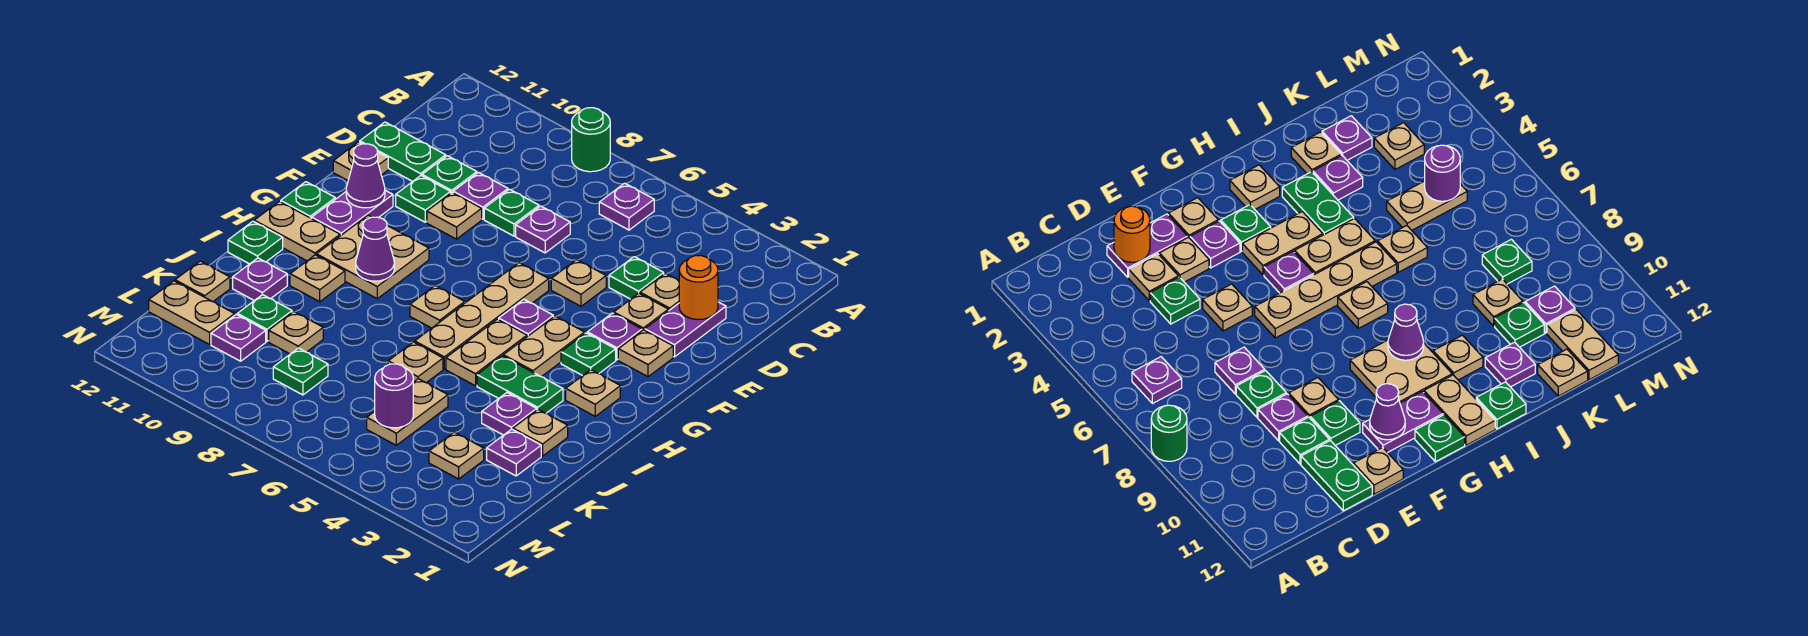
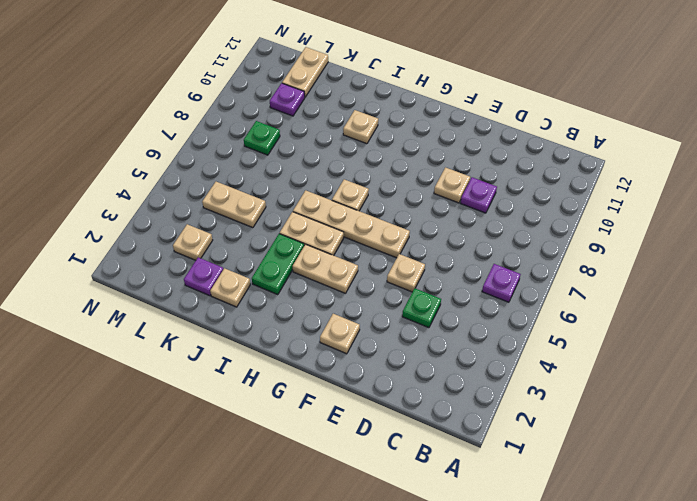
none -> green round brick A8 level 1
none -> purple plate D2:E2 level 1
none -> tan plate D3 level 1
none -> purple plate D7 level 1

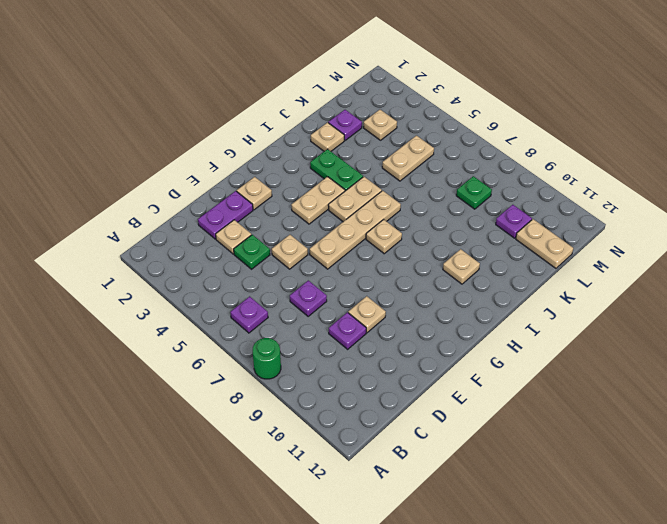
none -> green plate D8 level 1
none -> green plate D10 level 1
none -> green plate D11:D12 level 1
none -> tan plate E3 level 1

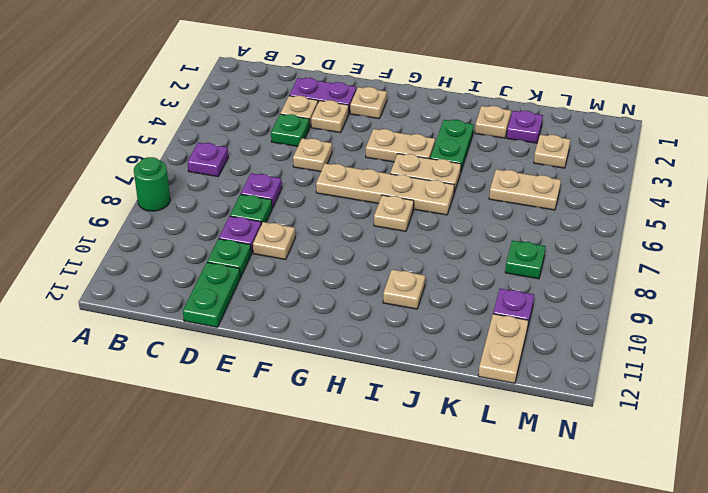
none -> green plate E10 level 1
none -> tan plate E12 level 1
none -> purple plate F3 level 1
none -> purple plate F11:G11 level 1

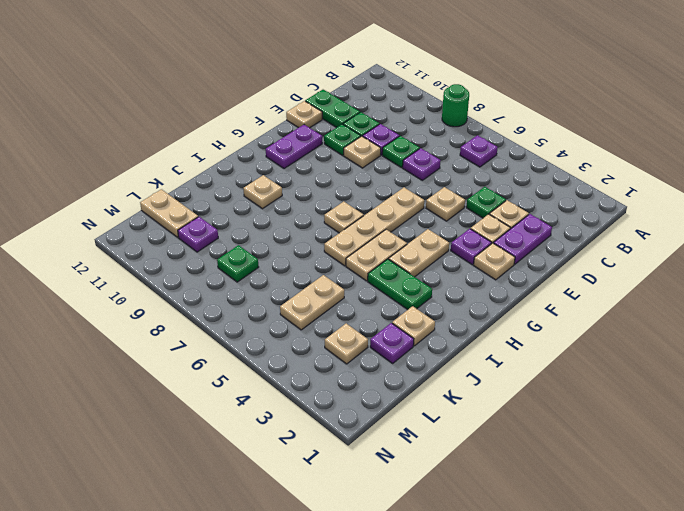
none -> green plate G3 level 1
none -> purple plate G5 level 1
none -> tan plate G9:H10 level 1
none -> green plate G12 level 1

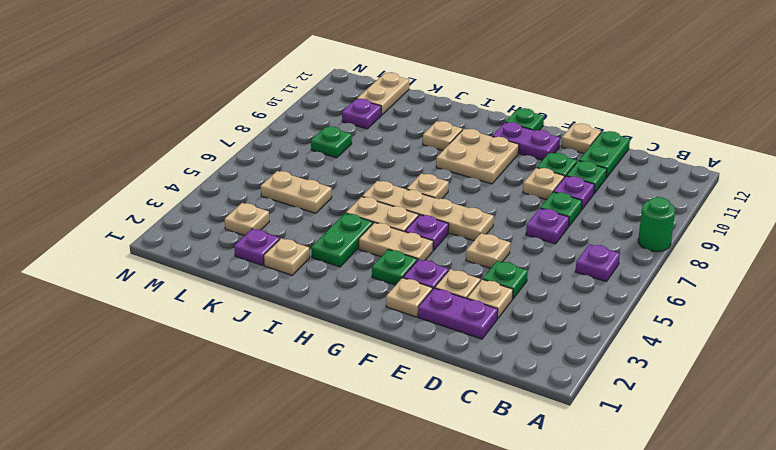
none -> tan plate H2 level 1
none -> tan plate H11:H12 level 1
none -> green plate I12 level 1
none -> purple plate J3 level 1

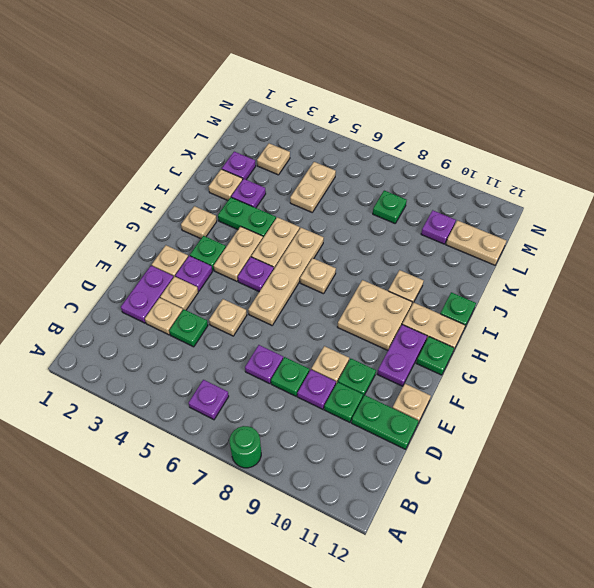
none -> tan plate J6 level 1
none -> purple plate J11 level 1
none -> tan plate K9 level 1
none -> green plate K10 level 1

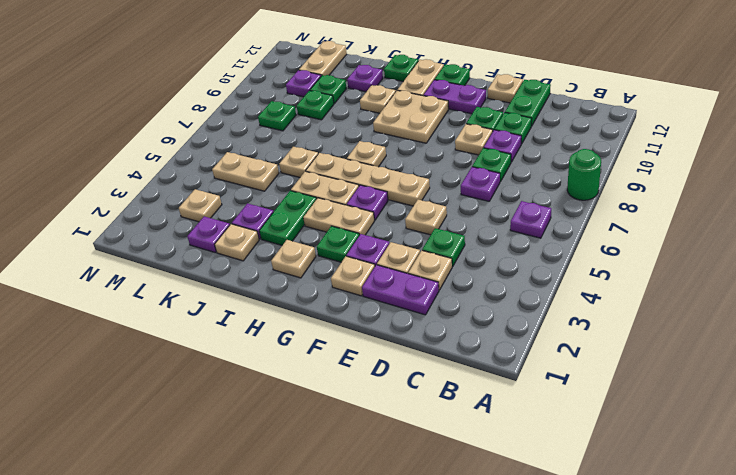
green plate K9 level 1 -> tan plate K9 level 1
none -> tan plate K12 level 1
none -> orange round brick D2 level 2
none -> purple cone F11 level 2
none -> purple cone H9 level 2

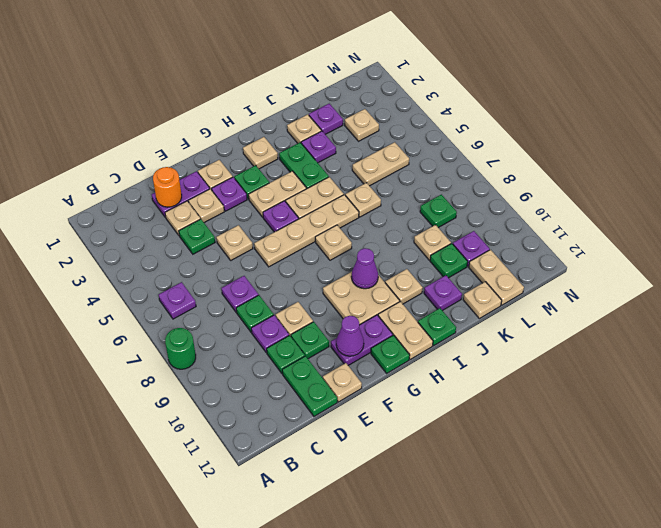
none -> purple round brick L5 level 2

